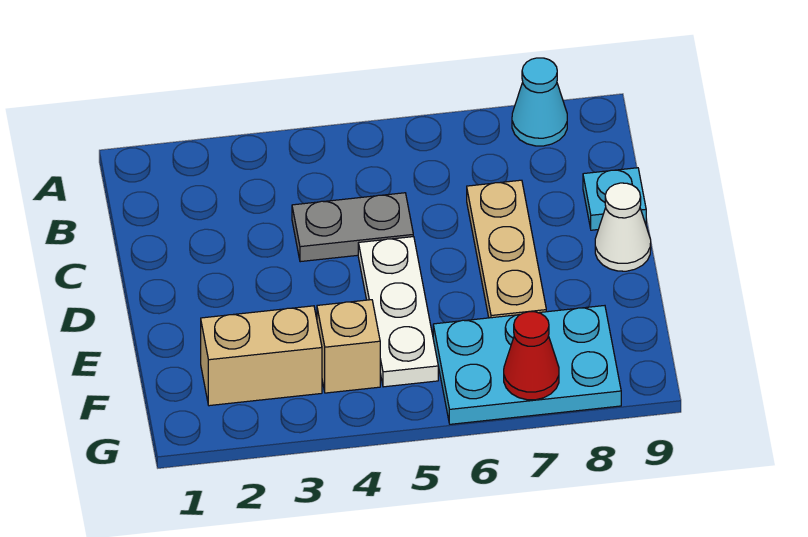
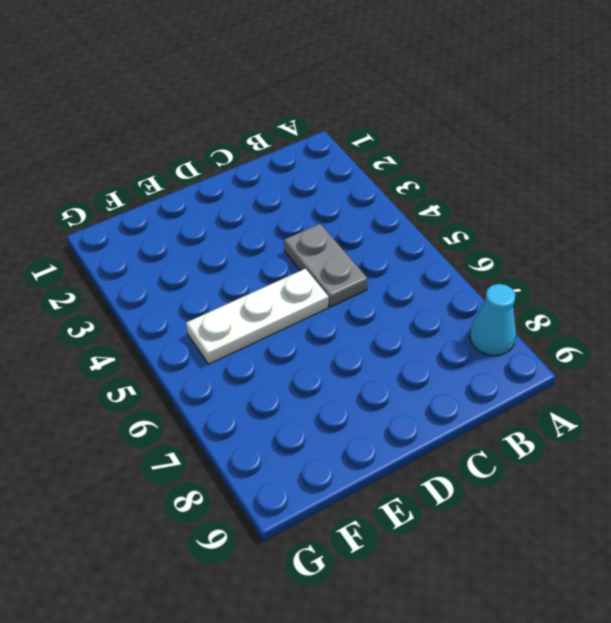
none -> tan plate C7:E7 level 1
none -> cyan plate C9 level 1

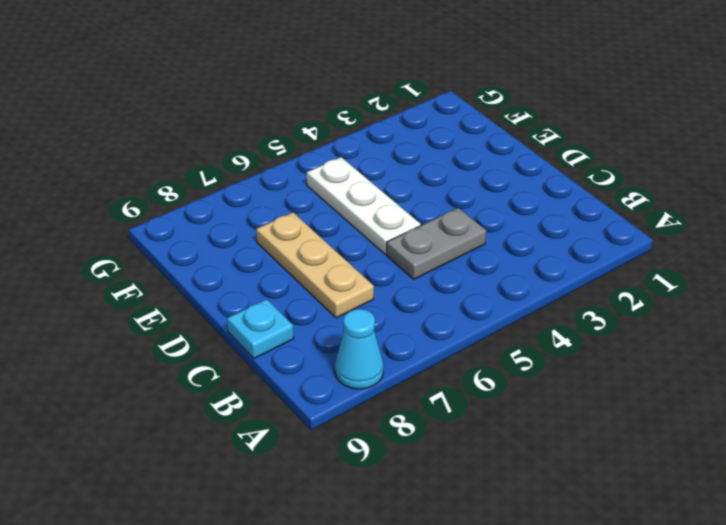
none -> white cone D9 level 1
none -> tan brick F2:F3 level 1

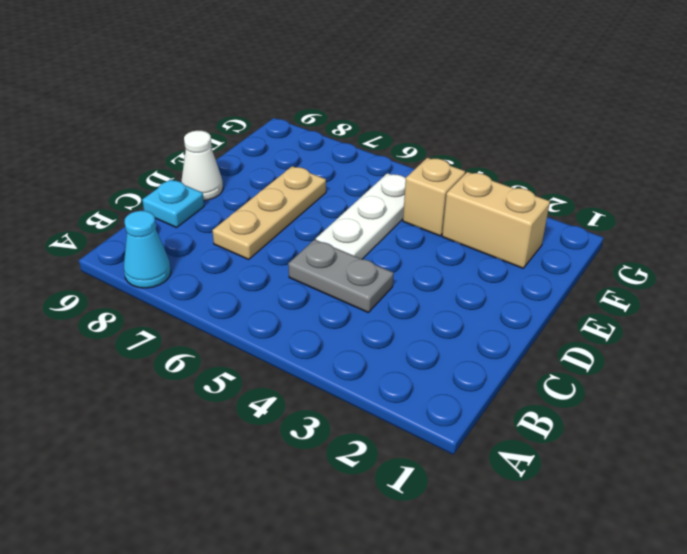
none -> cyan plate F6:G8 level 1
none -> red cone G7 level 2

